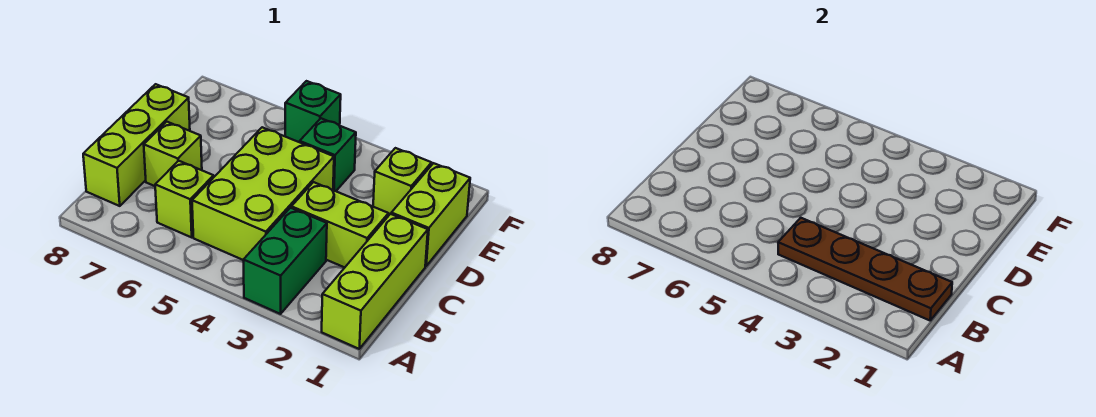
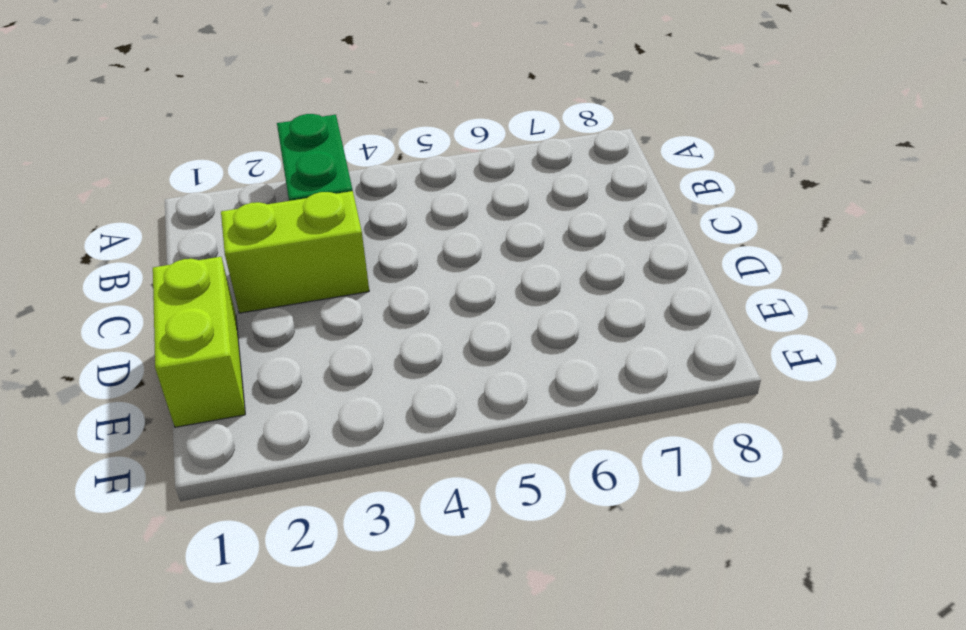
none -> lime brick A1:C1 level 1
none -> lime brick B4:D5 level 1
none -> lime brick B6 level 1

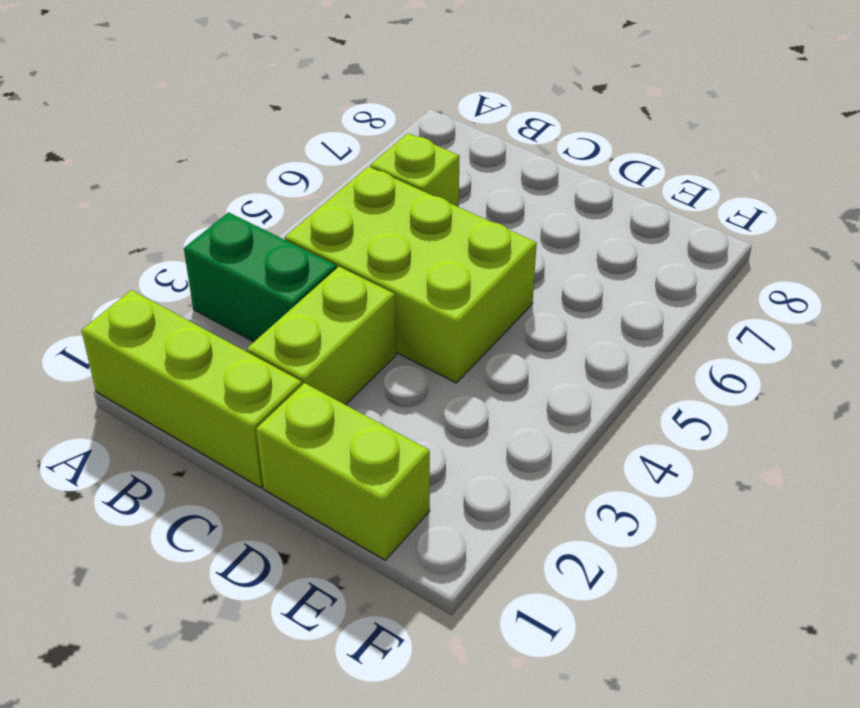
none -> lime brick B8:D8 level 1
none -> lime brick C7 level 1
none -> lime brick E2 level 1

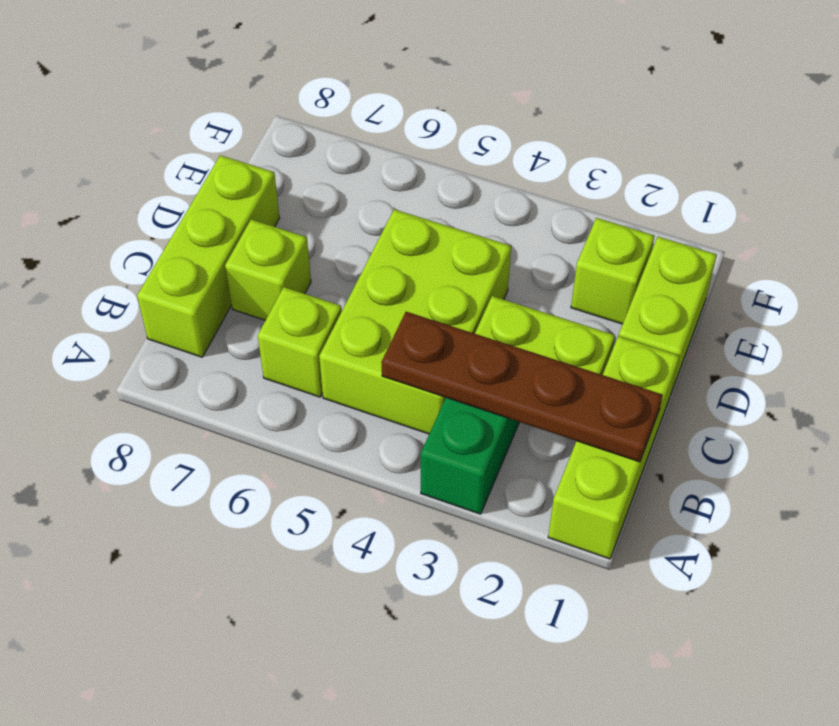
none -> green brick E4 level 1
none -> green brick F5 level 1

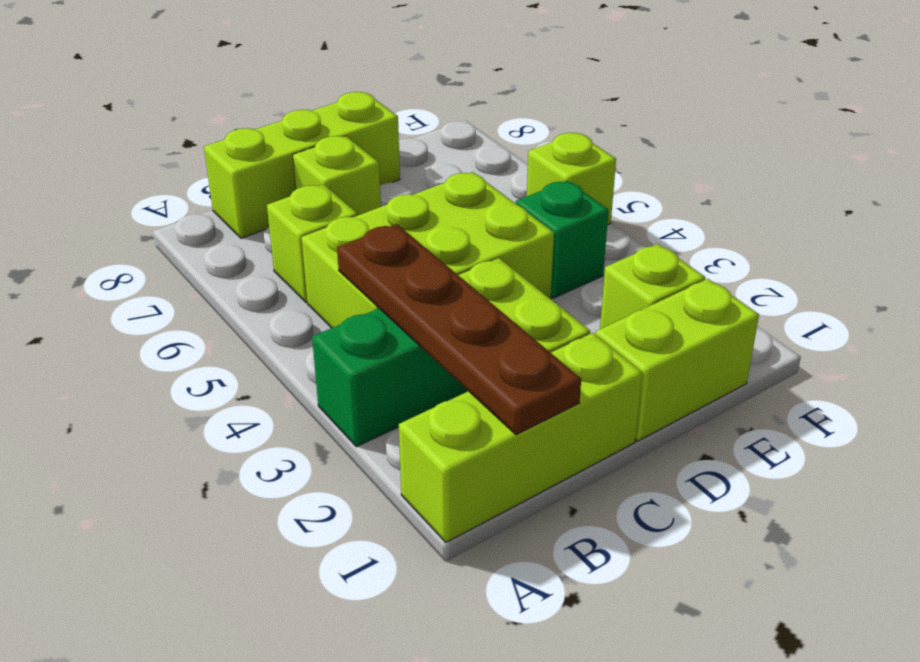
lime brick F5 level 1 -> green brick F5 level 1

